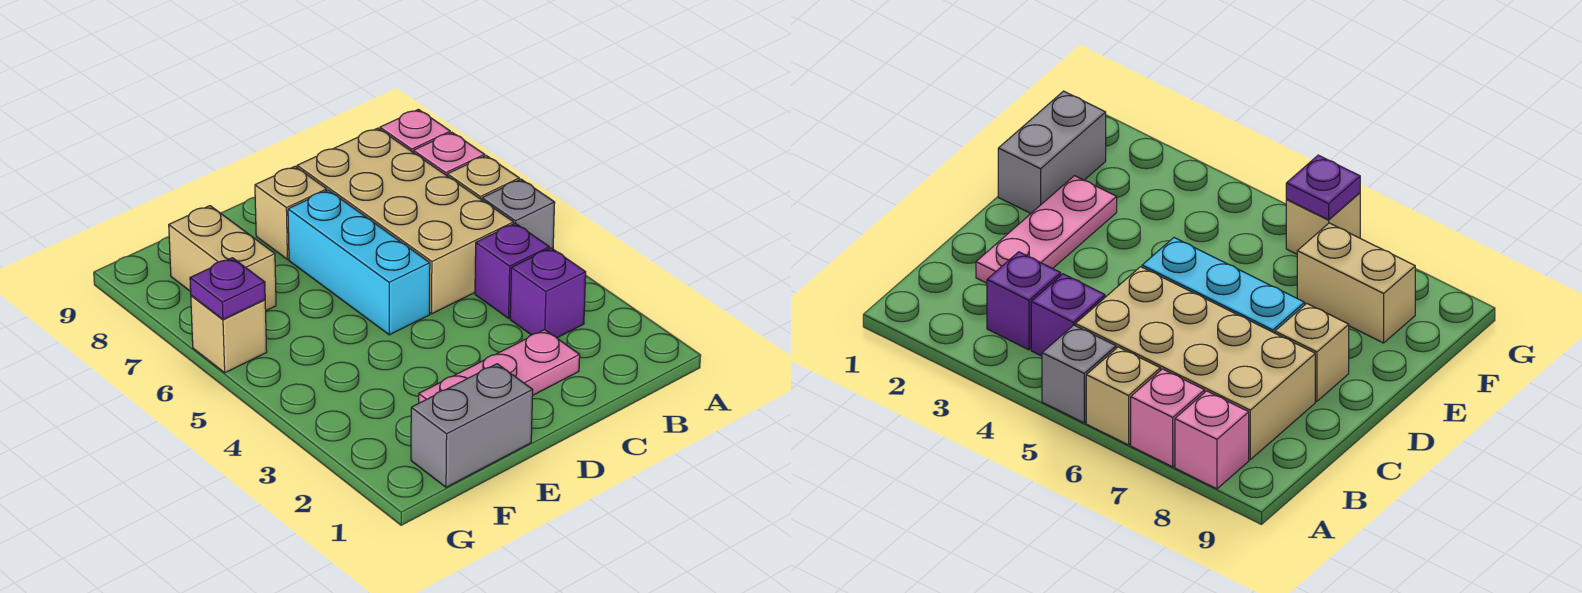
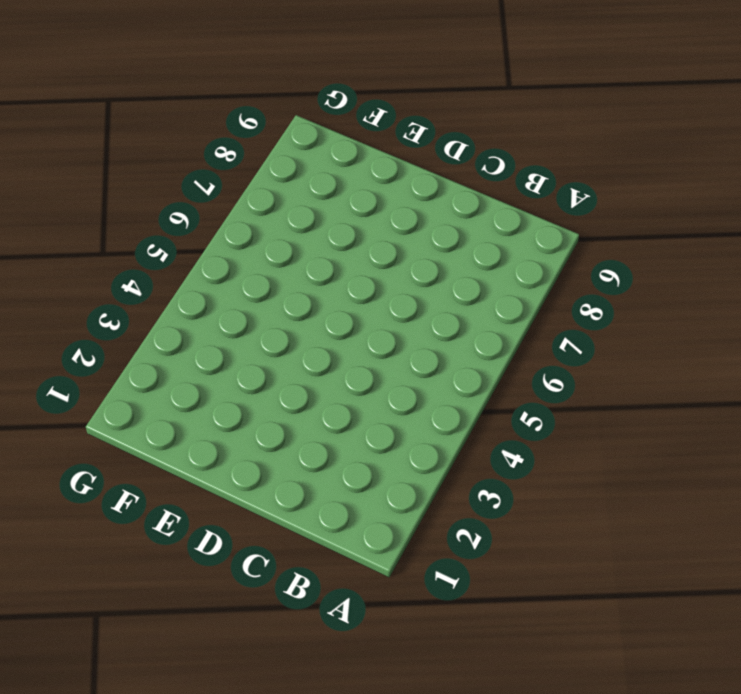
none -> grey brick A5 level 1
none -> tan brick A6 level 1
none -> pink brick A7 level 1

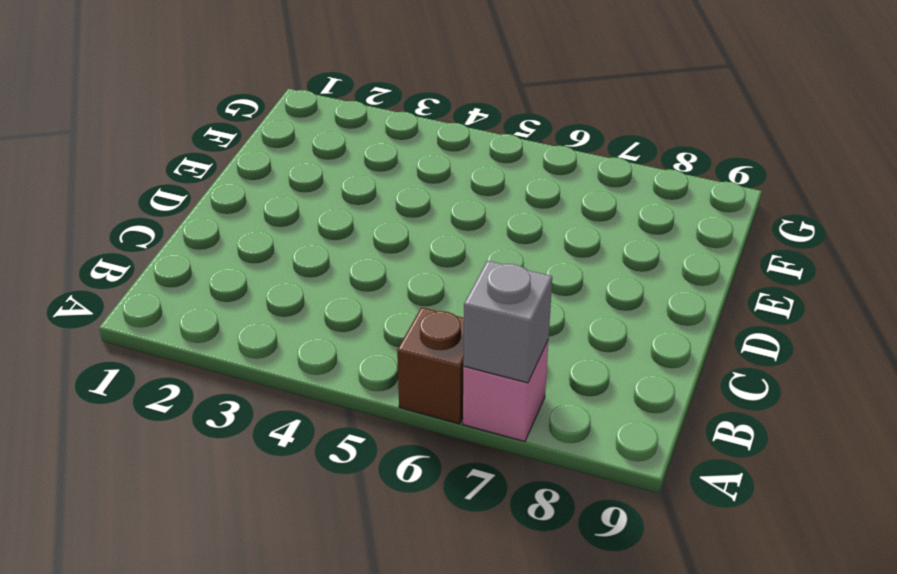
brown brick A6 level 1 -> tan brick A6 level 1
grey brick A7 level 2 -> grey brick A5 level 1
none -> pink brick A8 level 1
none -> purple brick B3 level 1
none -> purple brick B4 level 1

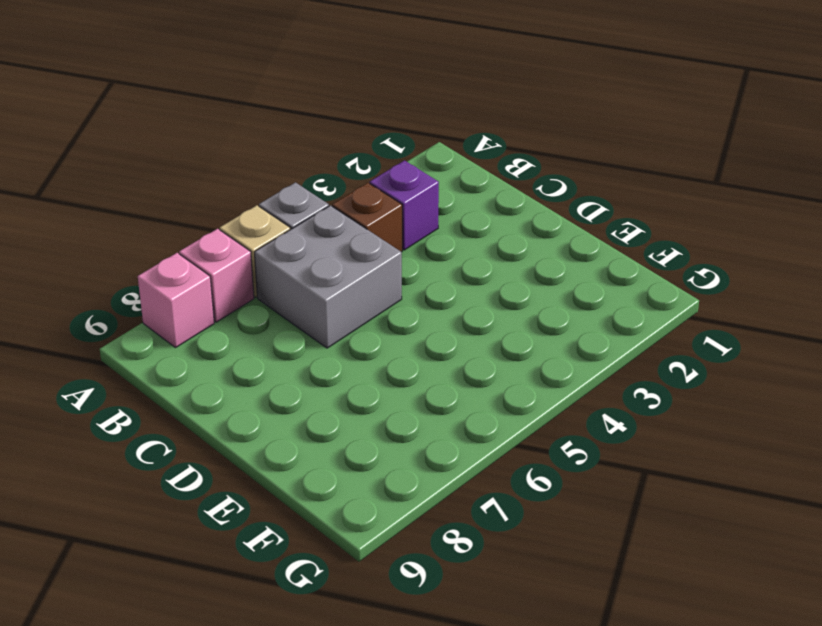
brown brick B4 level 1 -> purple brick B4 level 1
grey brick B5:C6 level 1 -> tan brick B5:C8 level 1
none -> pink plate C2:E2 level 1
none -> cyan brick D5:D7 level 1
none -> tan brick D8 level 1

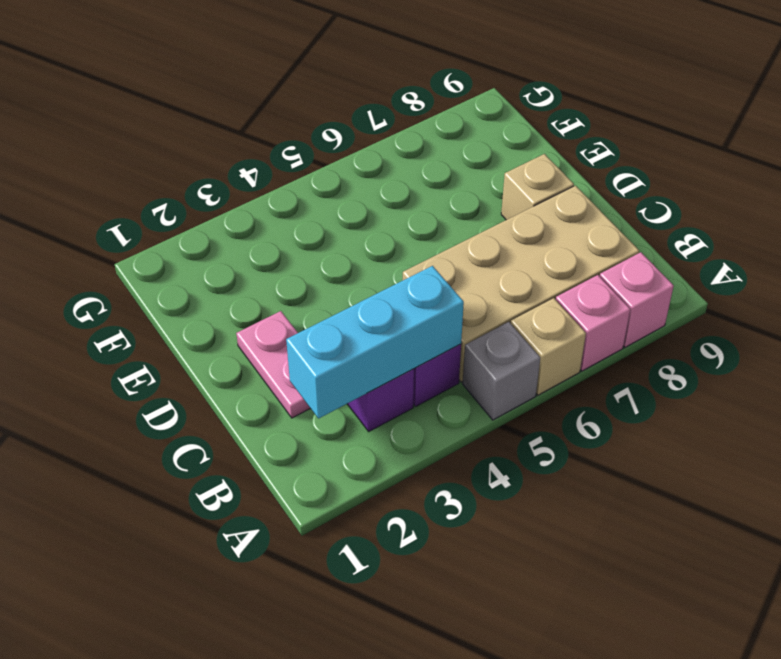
cyan brick B2:B4 level 2 -> cyan brick D5:D7 level 1
pink plate C2:D2 level 1 -> pink plate C2:E2 level 1
none -> grey brick E1:F1 level 1
none -> tan brick F7:F8 level 1
none -> tan brick G6 level 1

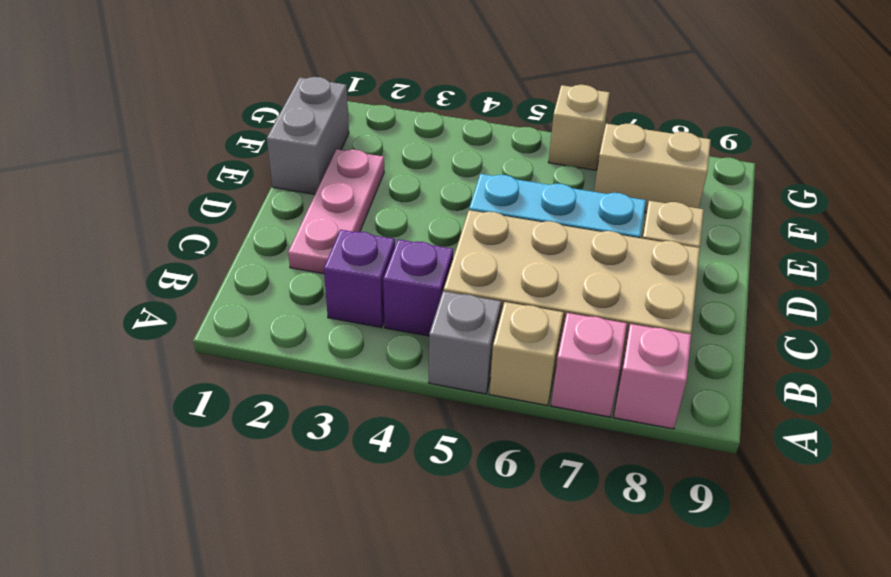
none -> purple plate G6 level 2

